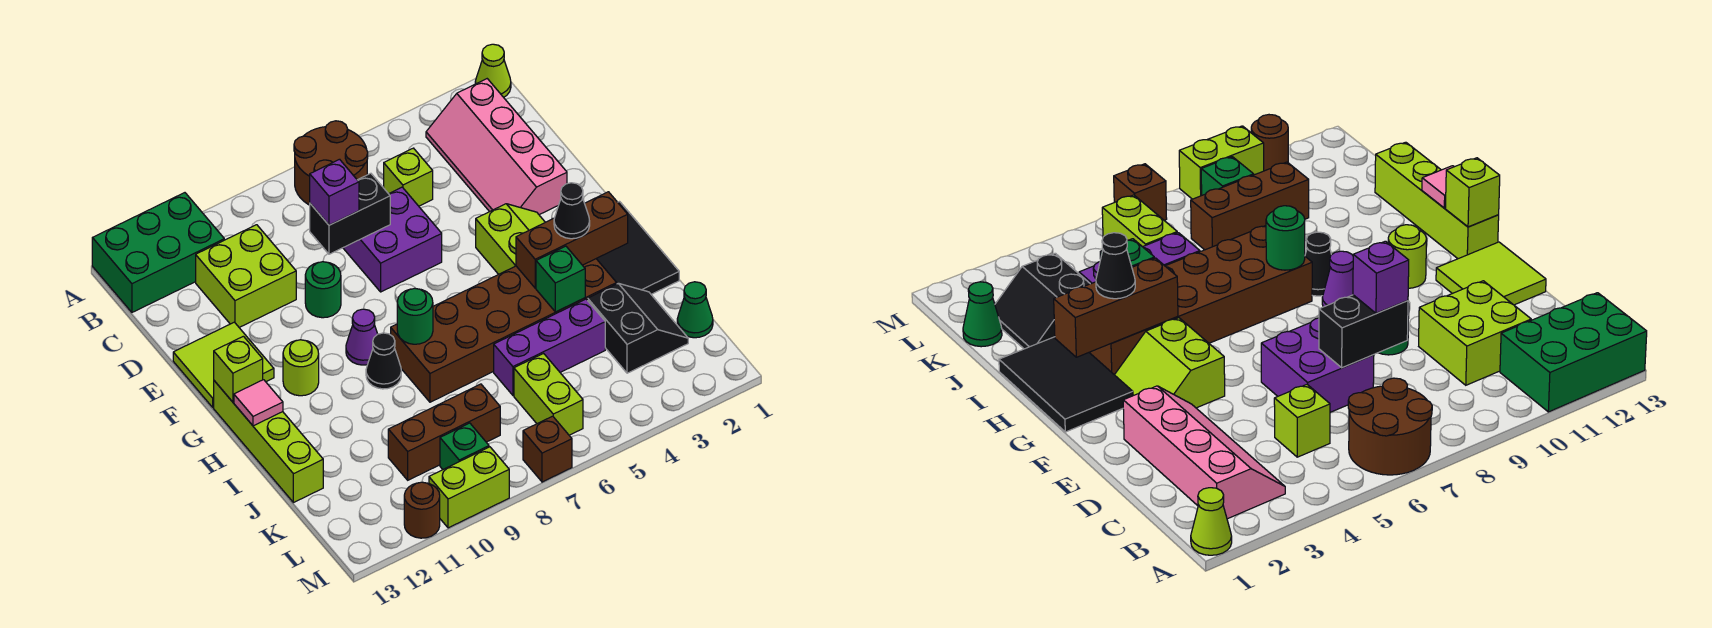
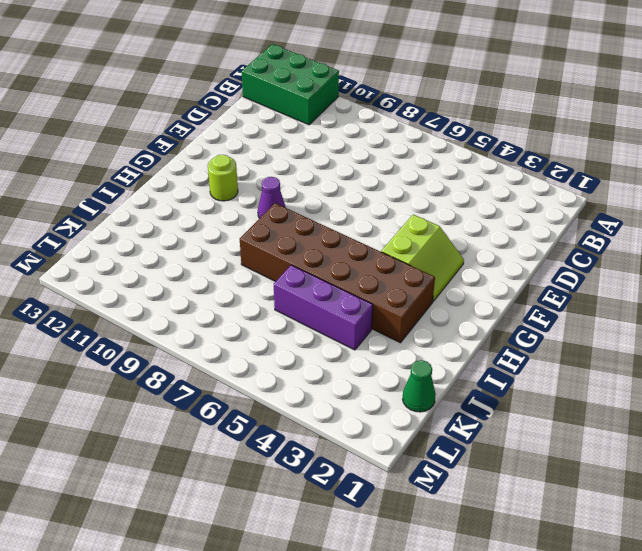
none -> lime cone A1 level 1
none -> brown round brick A6:B7 level 1
none -> pink slope B2:E3 level 1 top 2
none -> lime brick C5 level 1

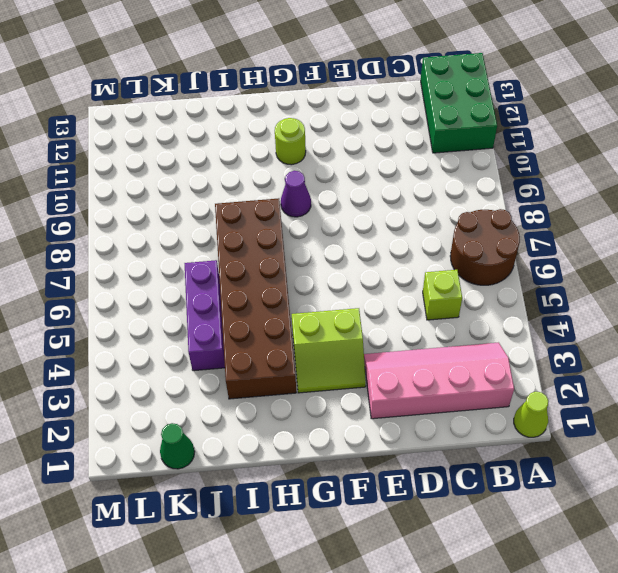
none -> lime brick C10:D11 level 1
none -> purple brick D6:E7 level 1
none -> green round brick E9 level 1
none -> lime tile E12:F13 level 1

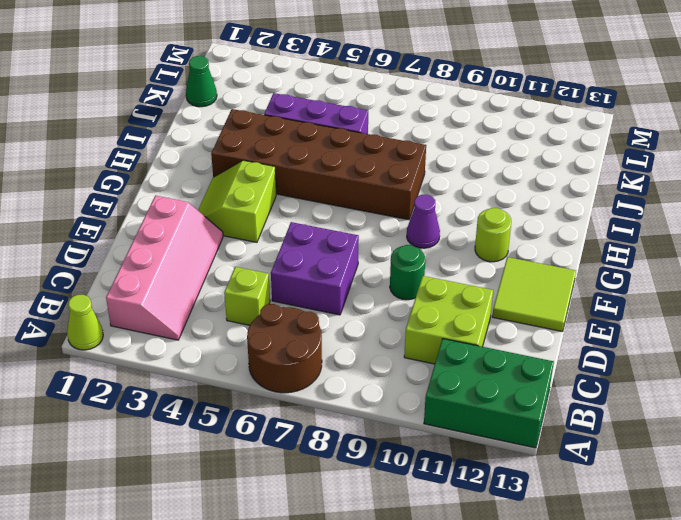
none -> black tile G1:I2 level 1
none -> lime brick G13:J13 level 1
none -> black cone H9 level 1
none -> black slope J2:K3 level 1 top 3

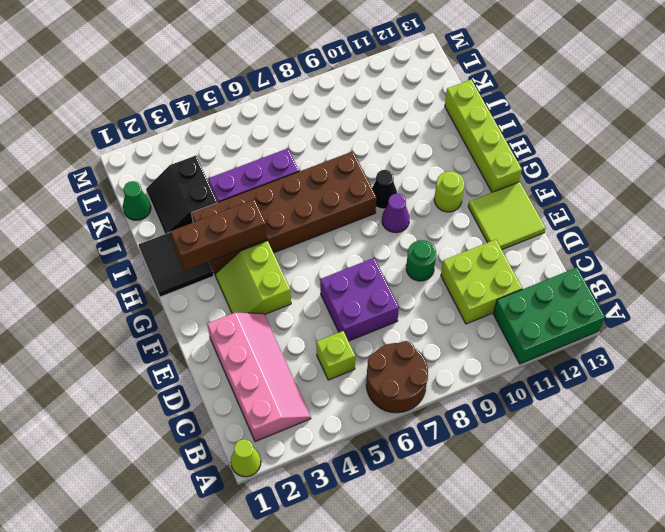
black tile H1:I2 level 1 -> black tile G1:I2 level 1
none -> lime brick K6:L6 level 1
none -> brown brick K8:K10 level 1
none -> green brick L9 level 1
none -> brown brick M7 level 1

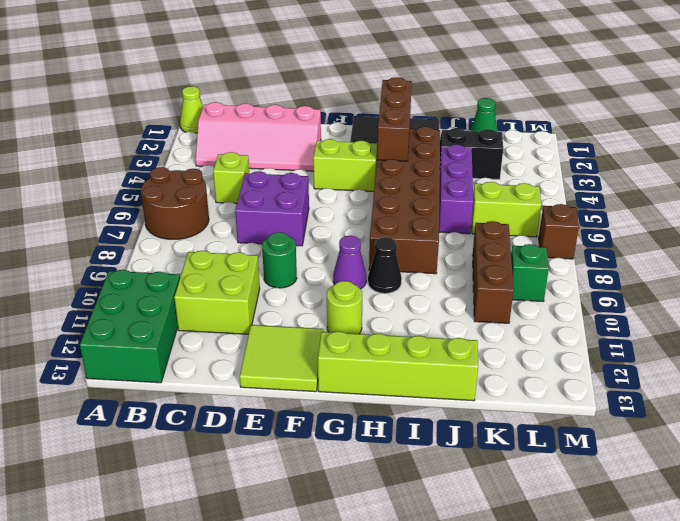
none -> lime brick M9:M10 level 1
none -> brown round brick M11 level 1
none -> black brick D7:D8 level 2
none -> lime brick G13 level 2

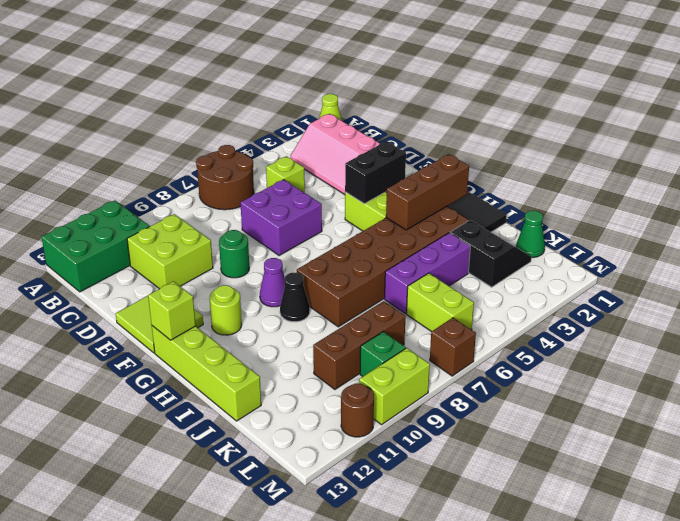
black brick F3:F4 level 2 -> black brick D7:D8 level 2
none -> green round brick H8 level 2
none -> pink tile H13 level 2
none -> green brick I4 level 2
none -> purple brick D8 level 3

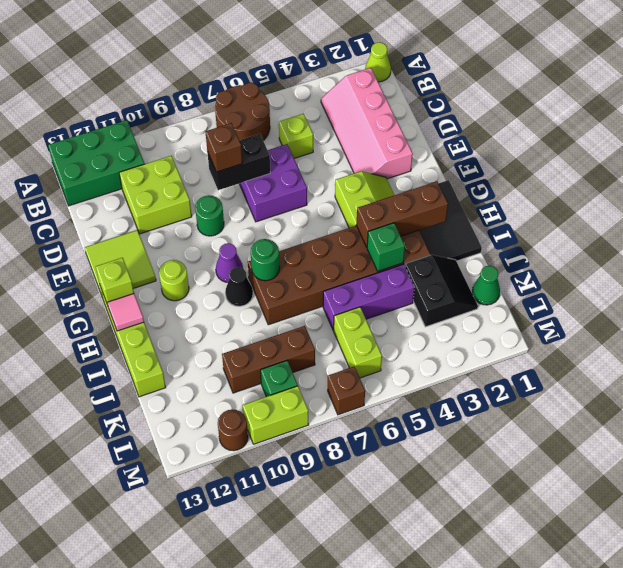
brown brick D8 level 3 -> purple brick D8 level 3
none -> black cone H3 level 3

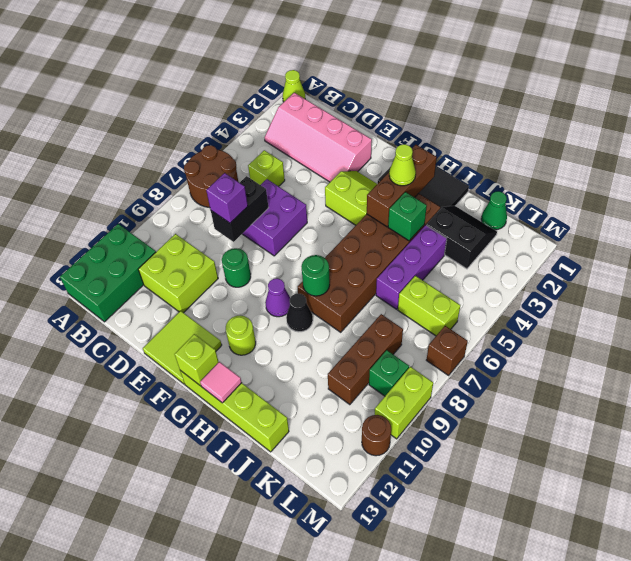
lime cone H3 level 3 -> black cone H3 level 3

